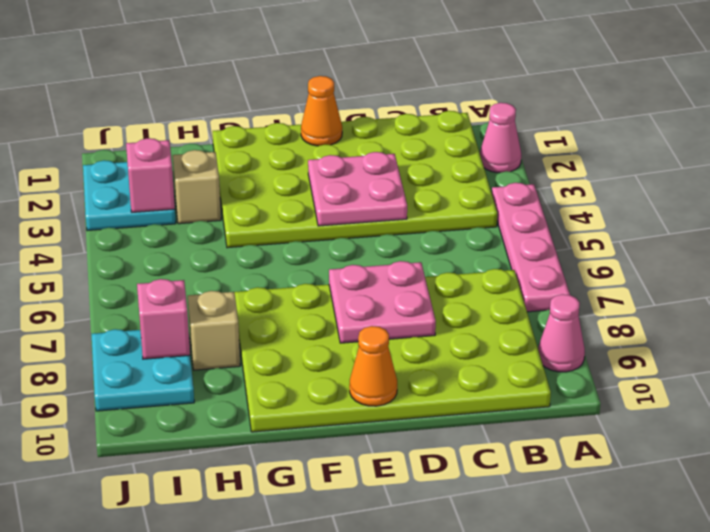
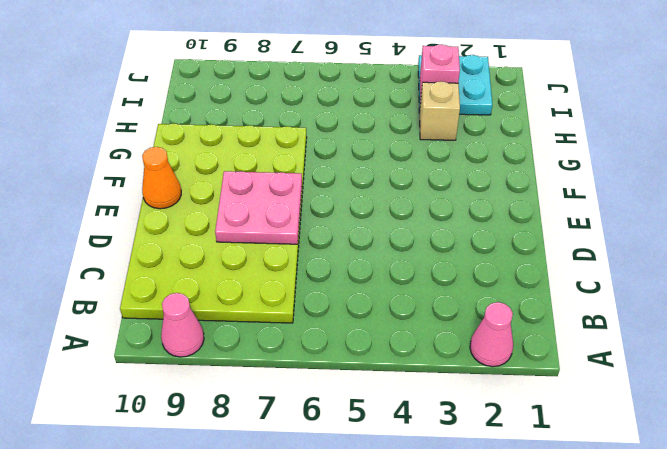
none -> pink plate A4:A7 level 1
none -> lime plate B1:G4 level 1
none -> tan brick H8 level 1

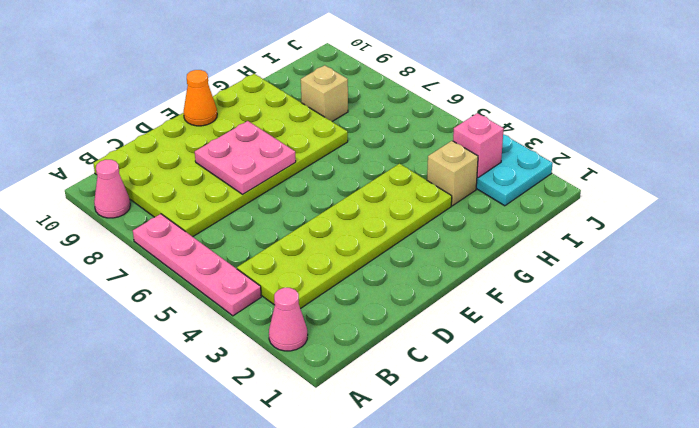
lime plate B3:G4 level 1 -> lime plate B1:G4 level 1
none -> cyan plate I8:J9 level 1
none -> pink plate D3:E4 level 2
none -> orange cone E1 level 2

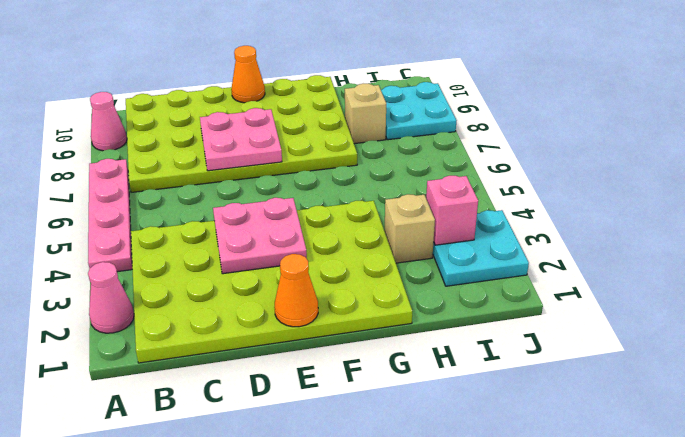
none -> pink brick I8 level 2

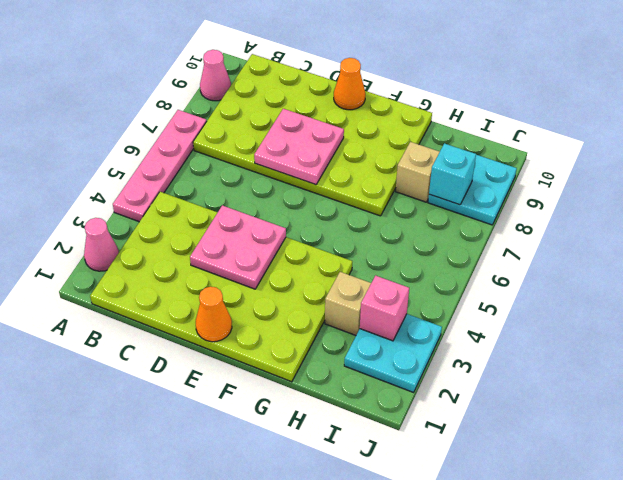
cyan brick I8 level 2 -> pink brick I8 level 2

